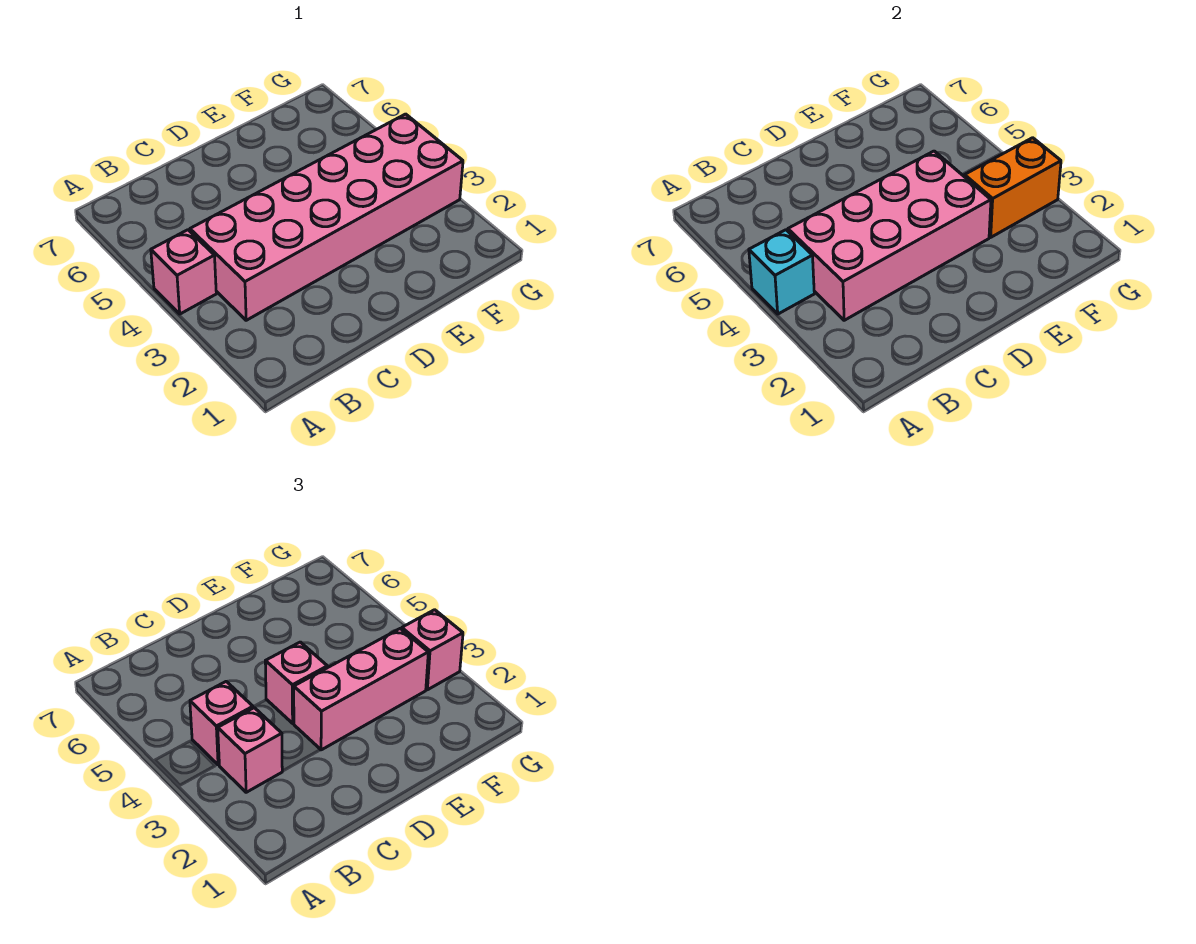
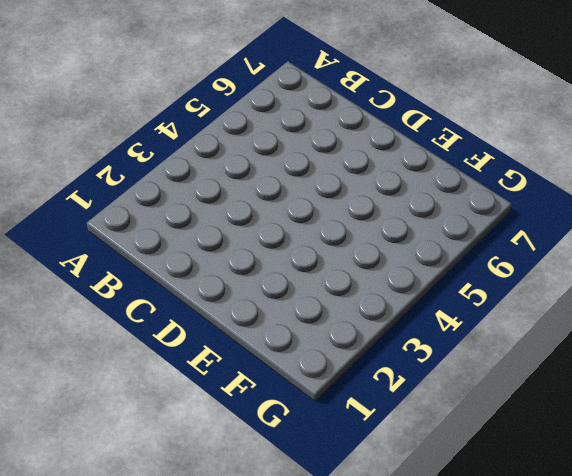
none -> pink brick A4 level 1
none -> pink brick B3:G4 level 1

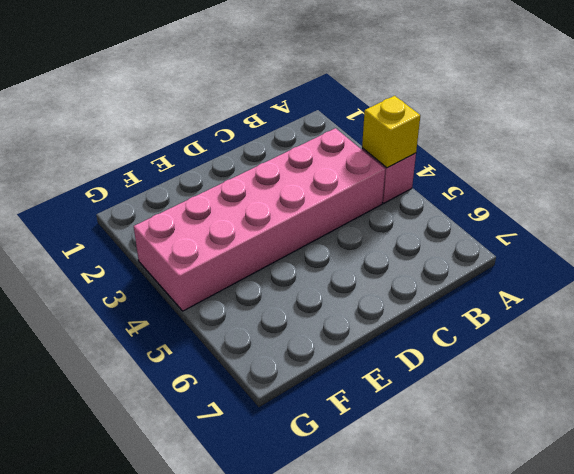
yellow brick A4 level 2 -> cyan brick A4 level 2
none -> pink brick B3:E4 level 2
none -> orange brick F3:G3 level 2

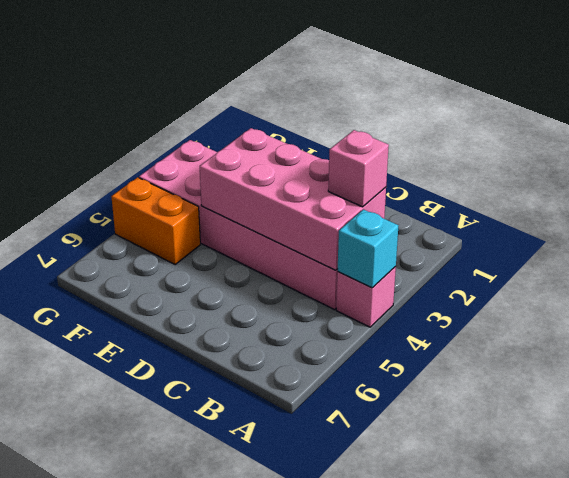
orange brick F5:G5 level 1 -> orange brick F3:G3 level 2
none -> pink brick B4 level 3
none -> pink brick D3:F3 level 3

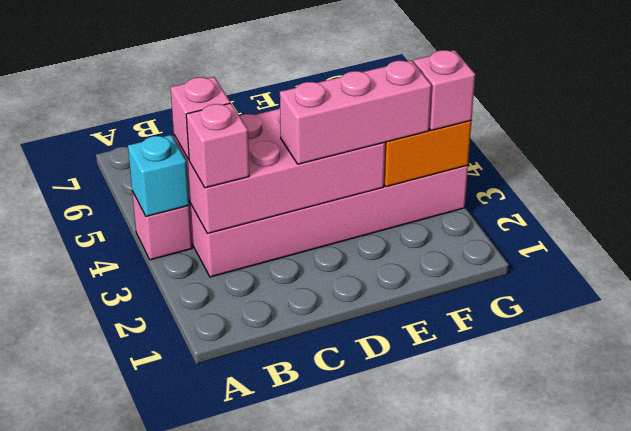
none -> pink brick D4 level 3

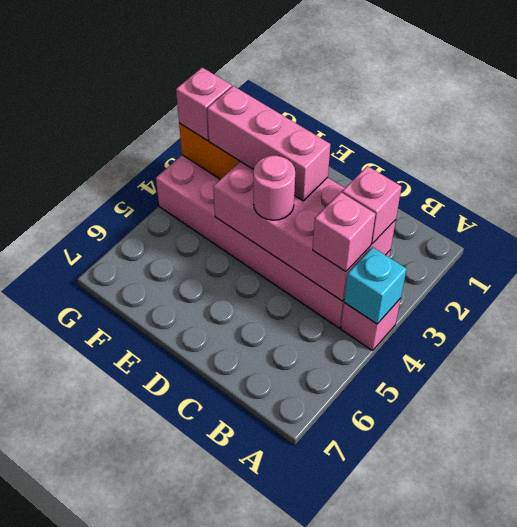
pink round brick D4 level 3 -> pink brick D4 level 3

